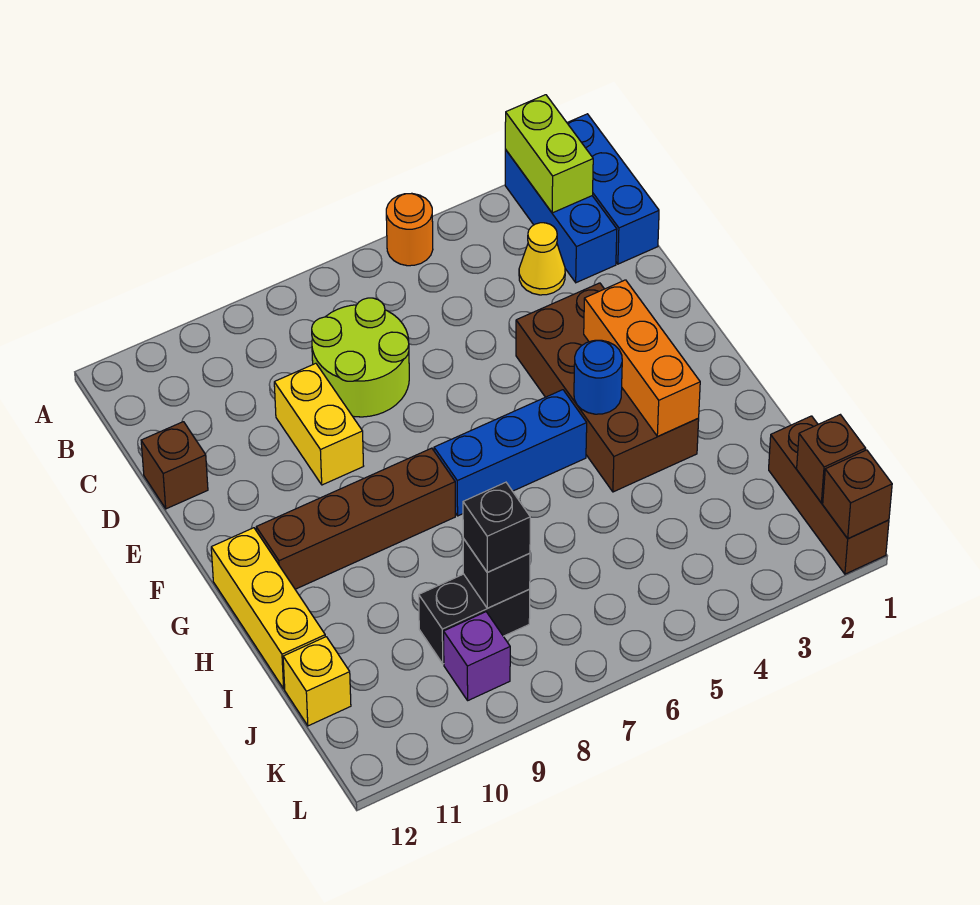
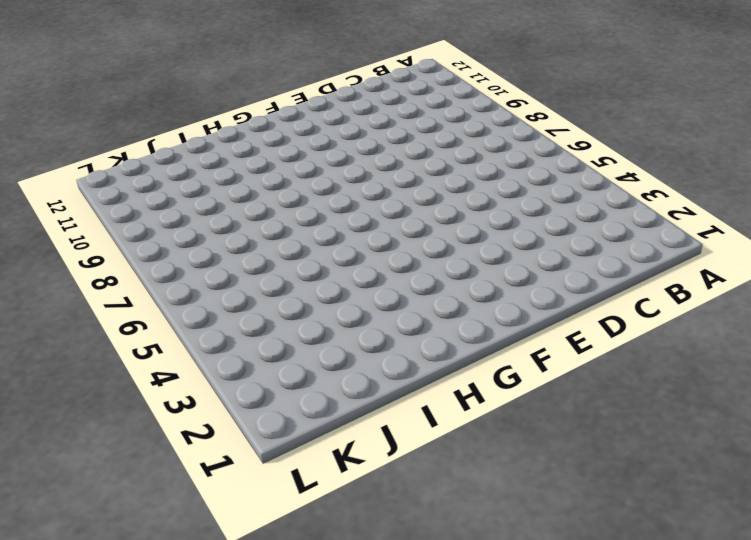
none -> blue brick A1:C1 level 1
none -> blue brick A2:C2 level 1
none -> orange round brick A5 level 1

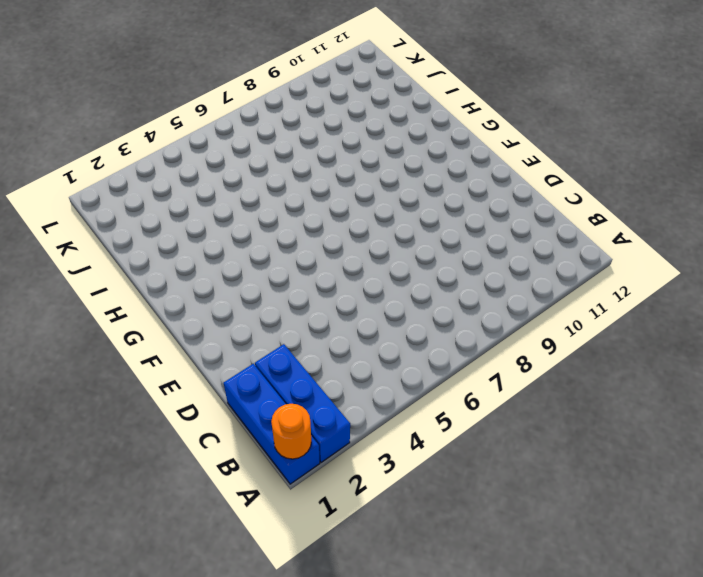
orange round brick A1 level 2 -> orange round brick A5 level 1
none -> yellow cone C3 level 1
none -> lime round brick C7:D8 level 1
none -> yellow brick D9:E9 level 1

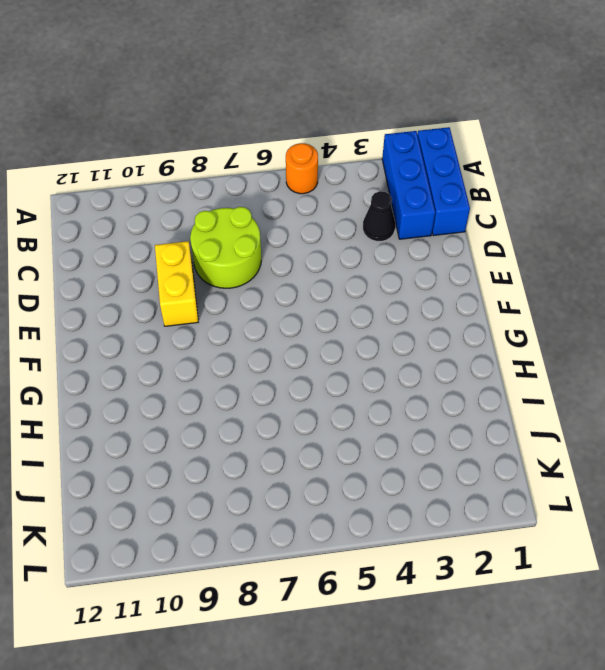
black cone C3 level 1 -> yellow cone C3 level 1
none -> brown brick D12 level 1
none -> brown brick E3:H4 level 1
none -> blue brick G5:G7 level 1

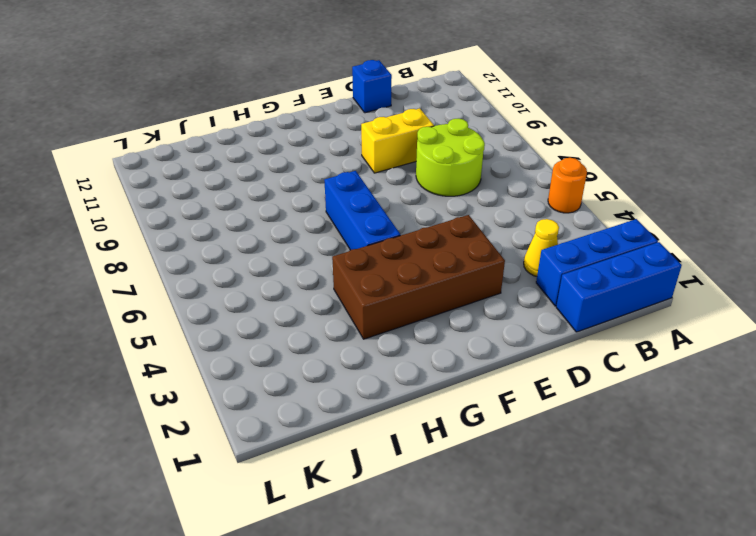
blue brick D12 level 1 -> brown brick D12 level 1
none -> brown brick G8:G11 level 1
none -> yellow brick G12:I12 level 1
none -> brown brick J1:L1 level 1

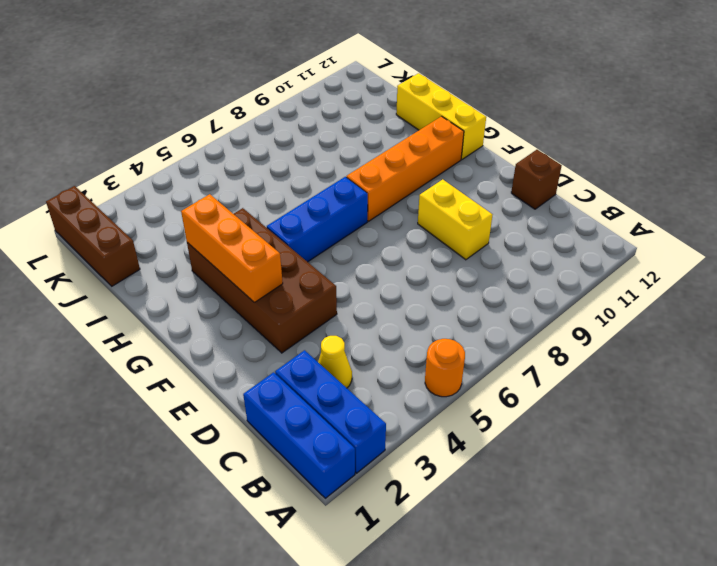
orange brick G8:G11 level 1 -> brown brick G8:G11 level 1
none -> lime round brick C7:D8 level 1
none -> black brick J8:J9 level 1
none -> yellow brick J12 level 1

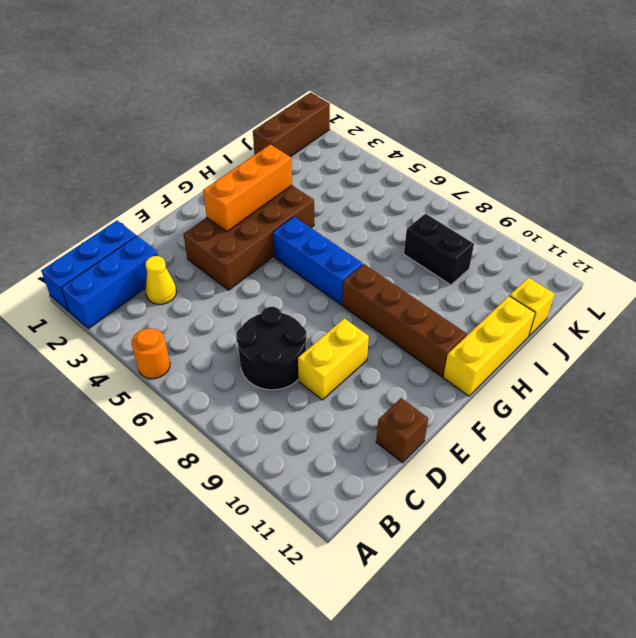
black round brick C7:D8 level 1 -> lime round brick C7:D8 level 1
none -> purple brick K9 level 1
none -> lime brick A2:B2 level 2
none -> blue round brick G4 level 2

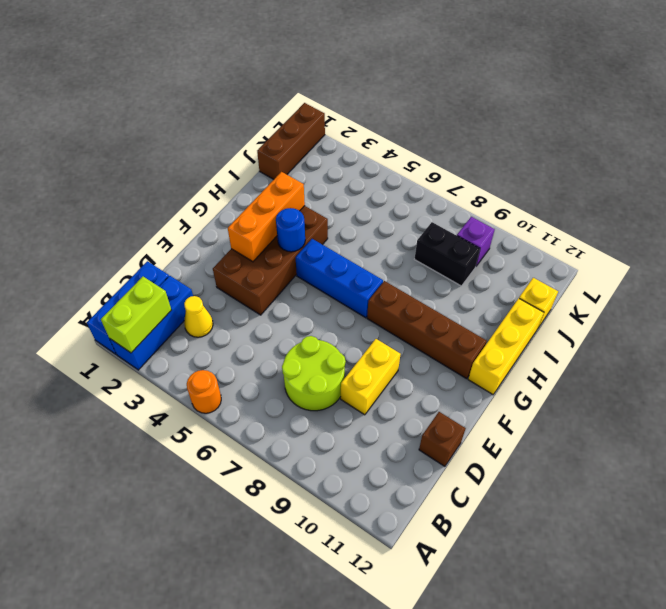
none -> black brick J8 level 2
none -> brown brick K1 level 2
none -> brown brick L1 level 2

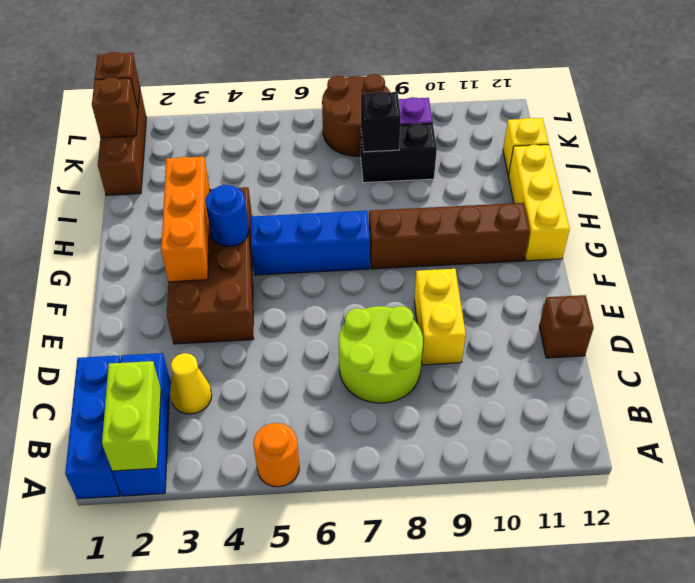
brown round brick K7:L8 level 1 -> none
none -> black brick J8 level 3

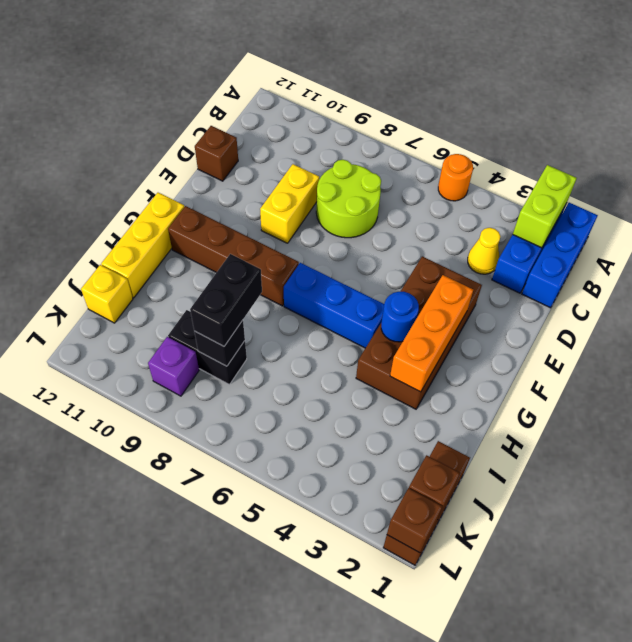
black brick I8:J8 level 3 -> black brick J8 level 3

